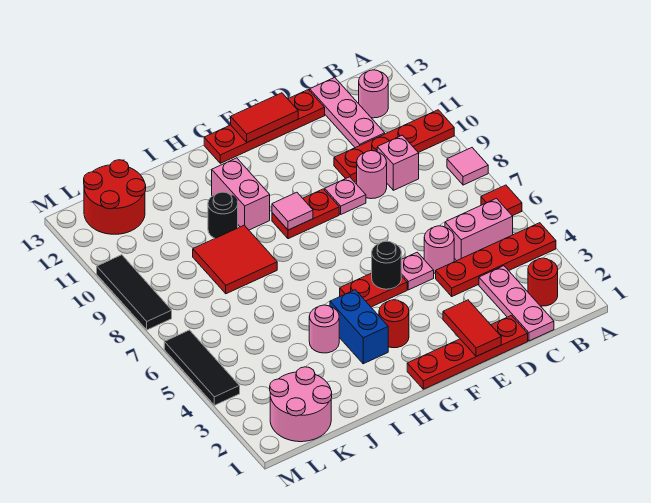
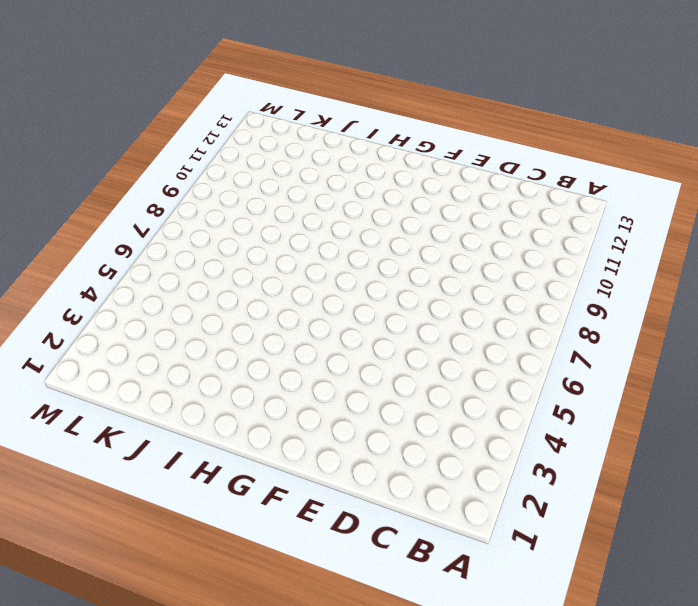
none -> red plate A4:D4 level 1
none -> red tile A6 level 1
none -> pink tile A8 level 1
none -> red plate A10:D10 level 1

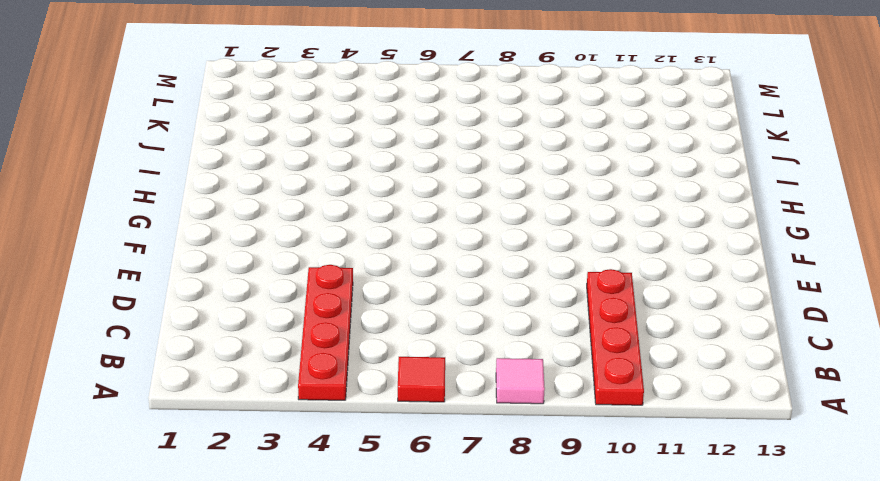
none -> red round brick B2 level 1
none -> pink brick B5:C5 level 1
none -> pink round brick B12 level 1
none -> pink plate C1:C3 level 1

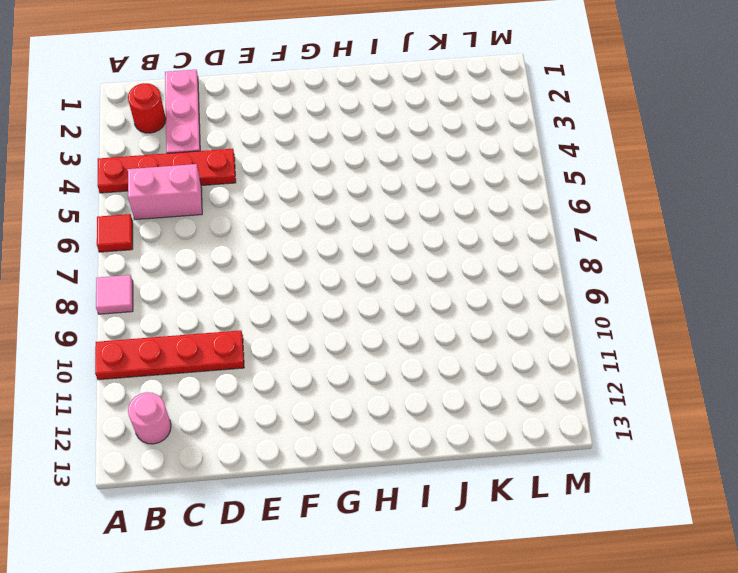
none -> pink brick C9 level 1
none -> pink plate C11:C13 level 1
none -> red plate D1:G1 level 1
none -> pink round brick D5 level 1

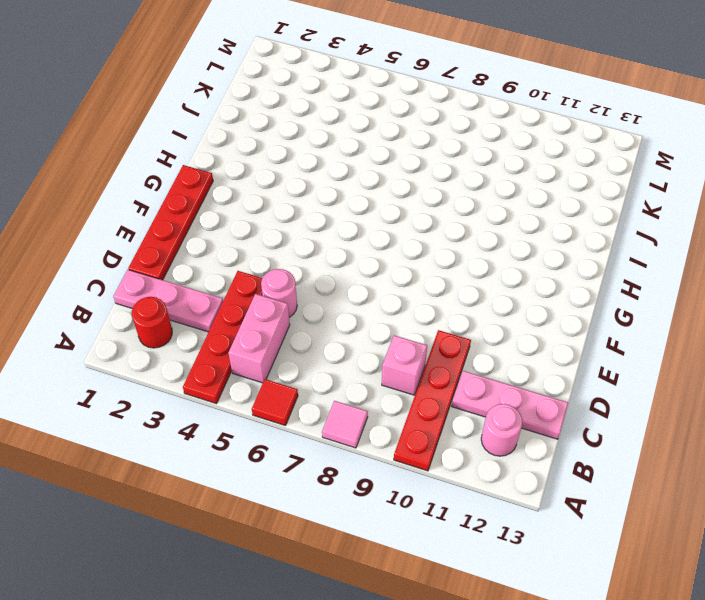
none -> pink round brick D9 level 1
none -> red plate D13:G13 level 1
none -> pink plate E5 level 1
none -> pink plate E9 level 1

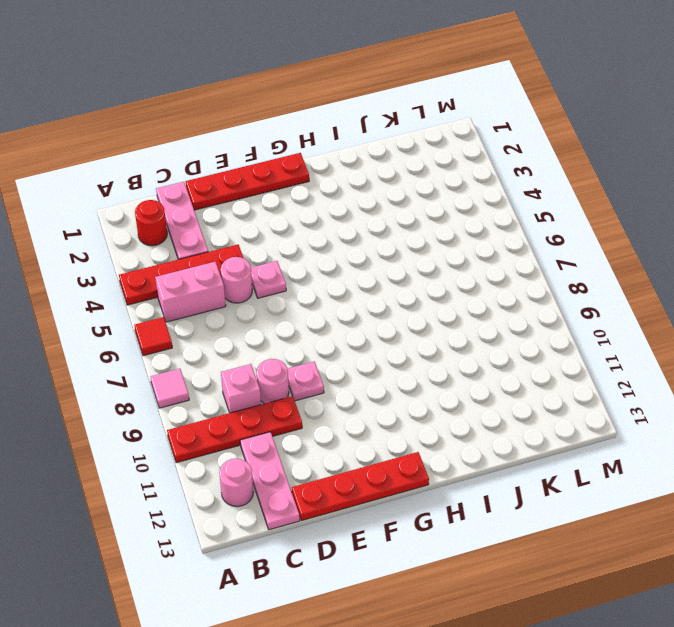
none -> red plate F5:G5 level 1
none -> red plate F9:G9 level 1
none -> red round brick G3 level 1
none -> blue brick H3:H4 level 1

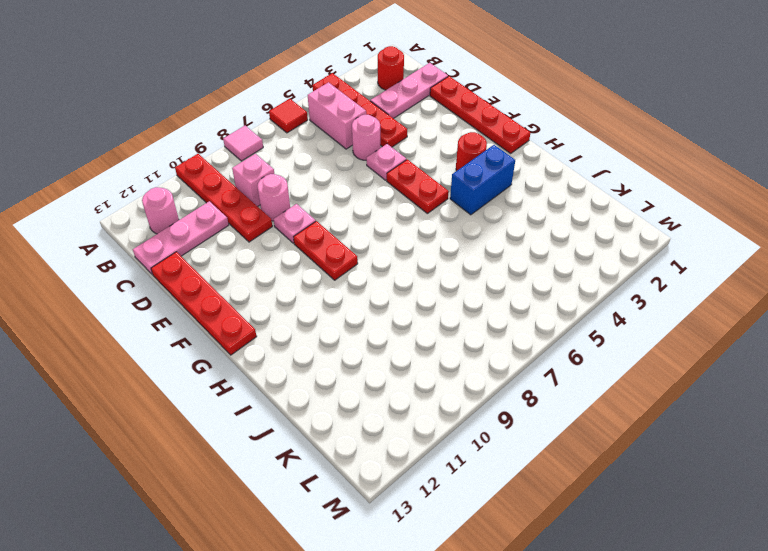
none -> pink brick H10:H11 level 1
none -> pink round brick I4 level 1
none -> red tile I8:J9 level 1
none -> black round brick I10 level 1

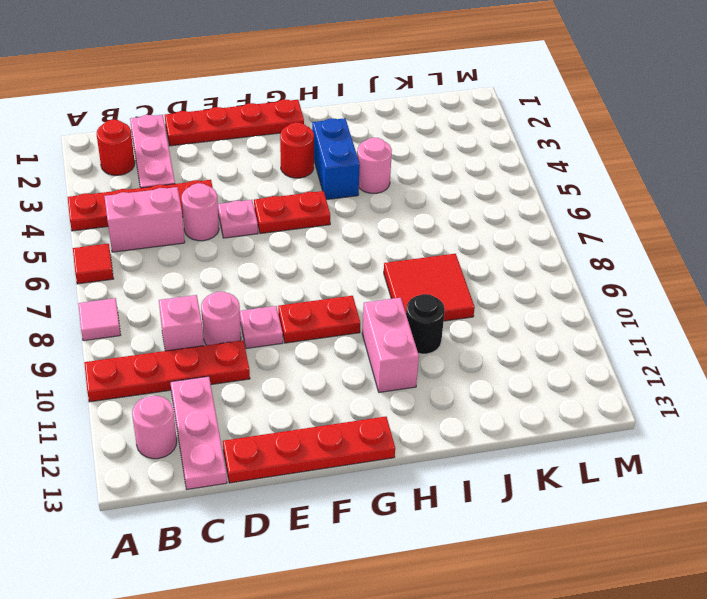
none -> pink round brick K1:L2 level 1
none -> red round brick K12:L13 level 1
none -> black tile M4:M6 level 1
none -> black tile M8:M10 level 1

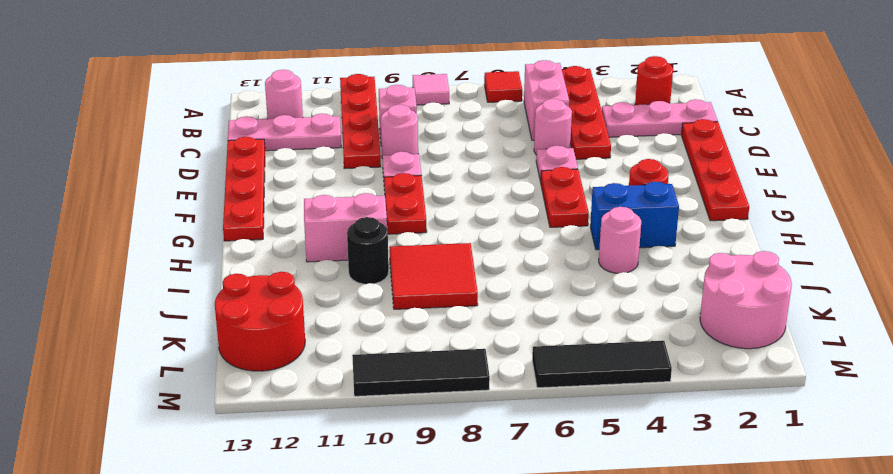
none -> red tile E1:E2 level 2
none -> red tile E13:F13 level 2
none -> black round brick F5 level 2
none -> pink tile G9 level 2

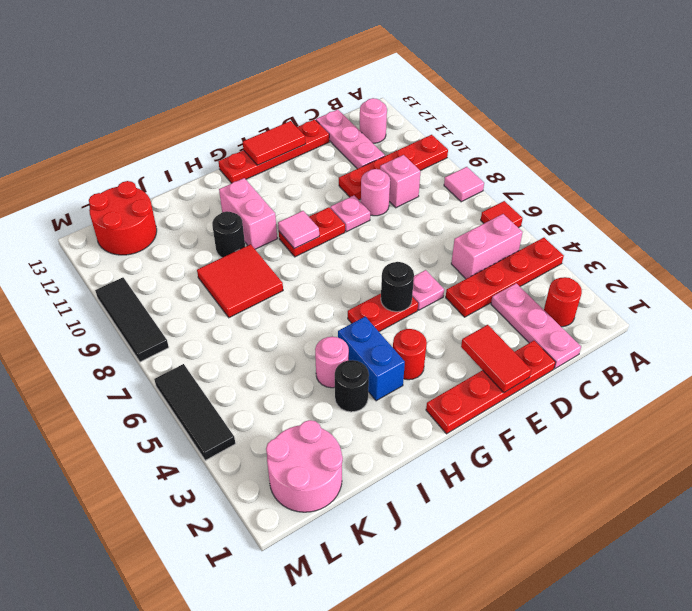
black round brick I3 level 1 -> none
none -> pink round brick D5 level 1

